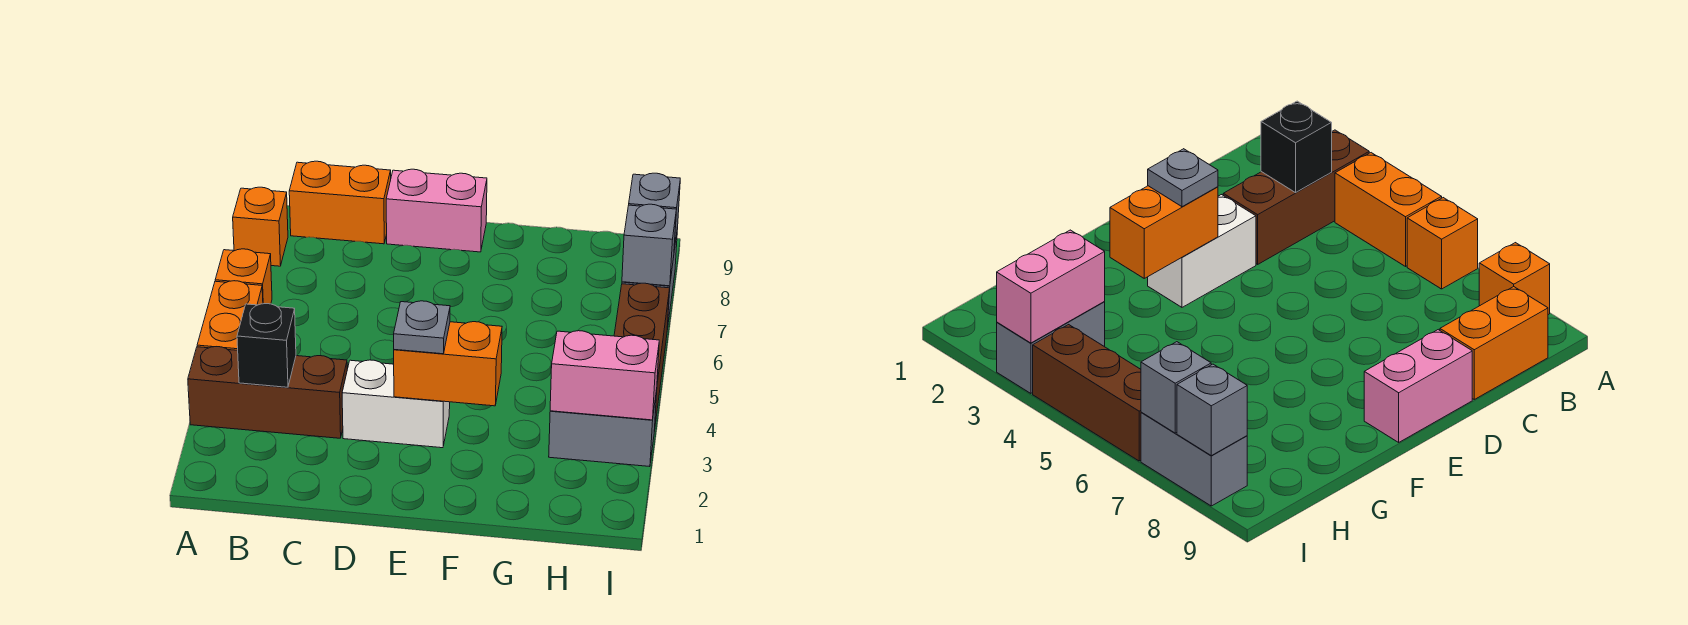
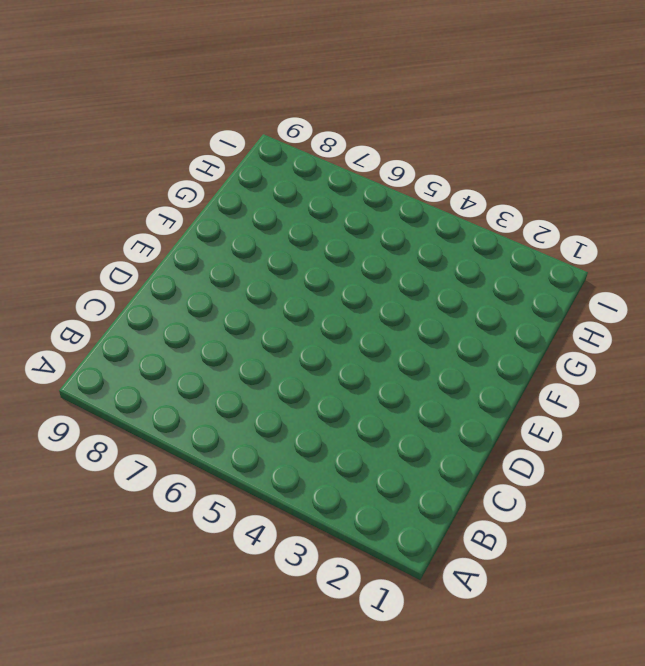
none -> brown brick A3:C3 level 1
none -> orange brick A4:A5 level 1
none -> orange brick A6 level 1

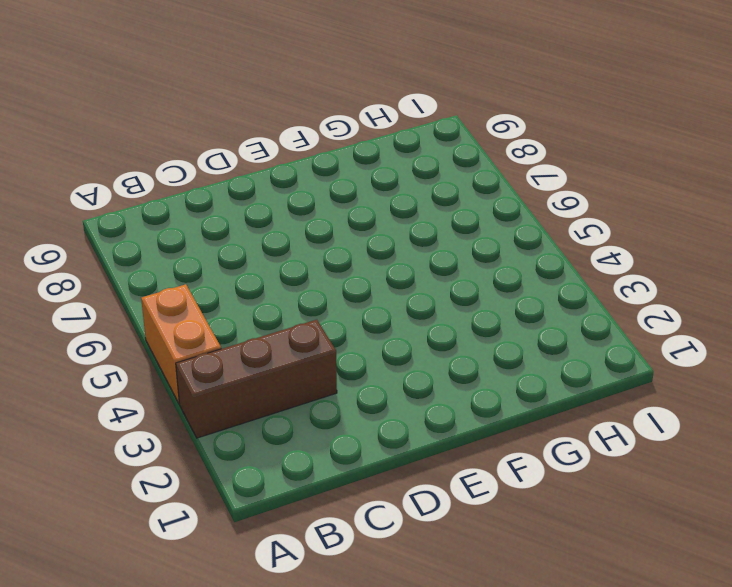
none -> orange brick A6 level 1
none -> orange brick A8 level 1
none -> orange brick B9:C9 level 1

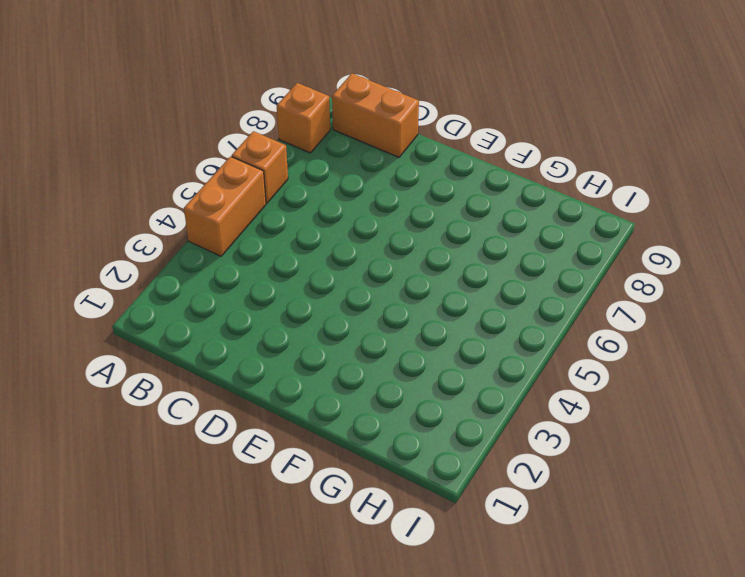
none -> brown brick A3:C3 level 1
none -> white brick D3:E3 level 1
none -> pink brick D9:E9 level 1

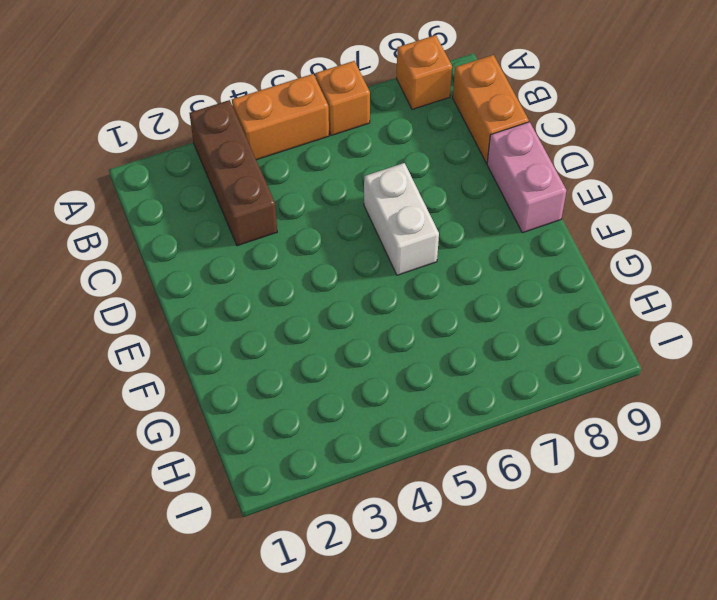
white brick D6:E6 level 1 -> white brick D3:E3 level 1
none -> grey brick H3:I3 level 1
none -> brown brick I4:I6 level 1
none -> grey brick I7:I8 level 1

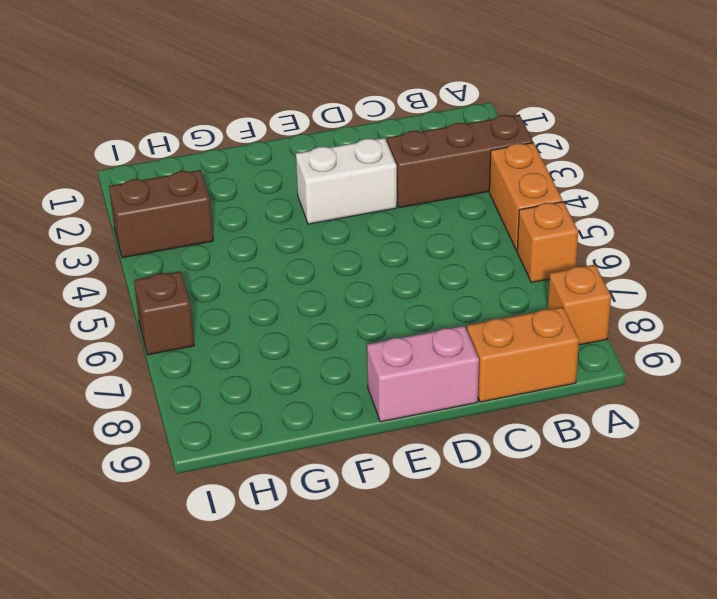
brown brick H3:I3 level 1 -> grey brick H3:I3 level 1
brown brick I6 level 1 -> brown brick I4:I6 level 1
none -> grey brick I7:I8 level 1
none -> black brick B3 level 2
none -> orange brick E3:F3 level 2

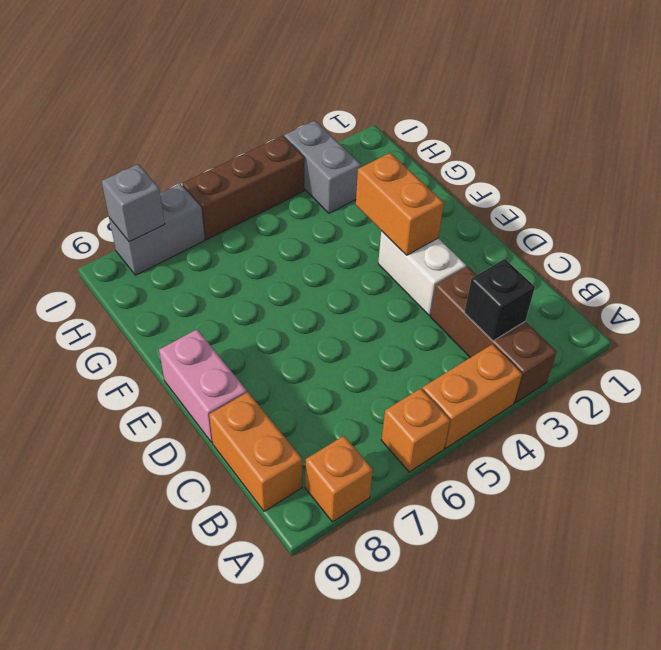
none -> pink brick H3:I3 level 2
none -> grey brick I7 level 2
none -> grey plate E3 level 3

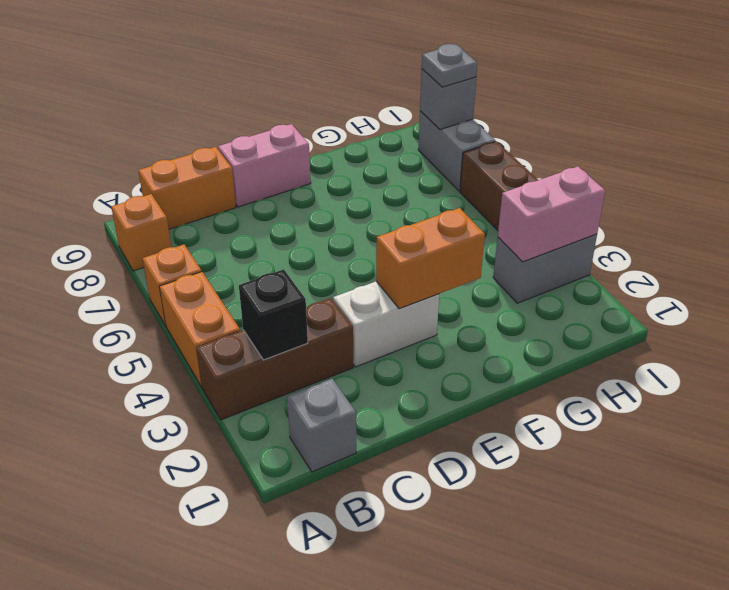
grey brick B1 level 1 -> grey brick I7 level 2
grey plate I8 level 3 -> grey plate E3 level 3

